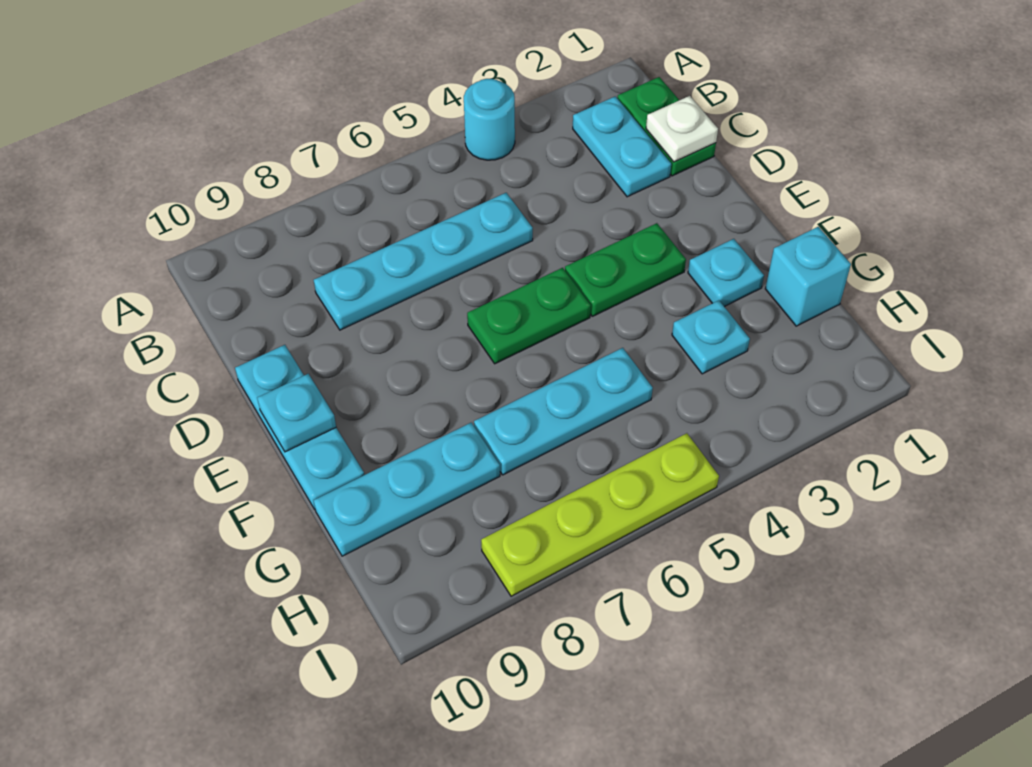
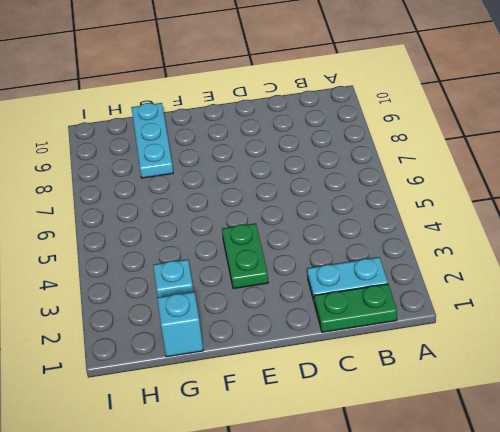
none -> cyan round brick A4 level 1
none -> cyan plate C5:C8 level 1
none -> cyan plate D10:F10 level 1

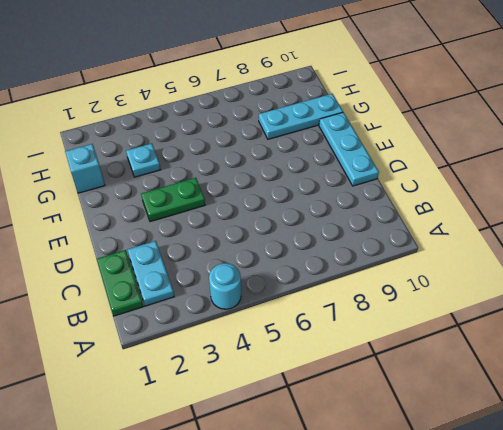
none -> cyan plate C5:C8 level 1
none -> green plate E5:E6 level 1
none -> cyan plate F2 level 1

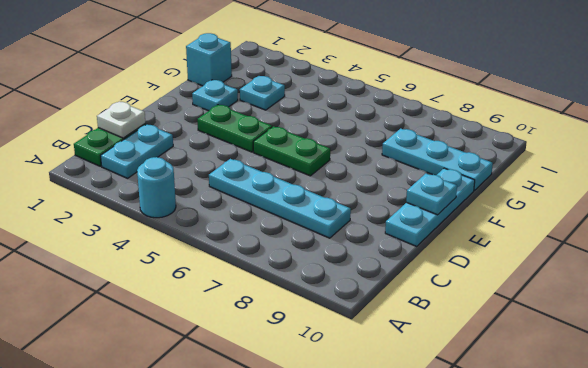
none -> cyan plate G5:G7 level 1
none -> lime plate I5:I8 level 1

